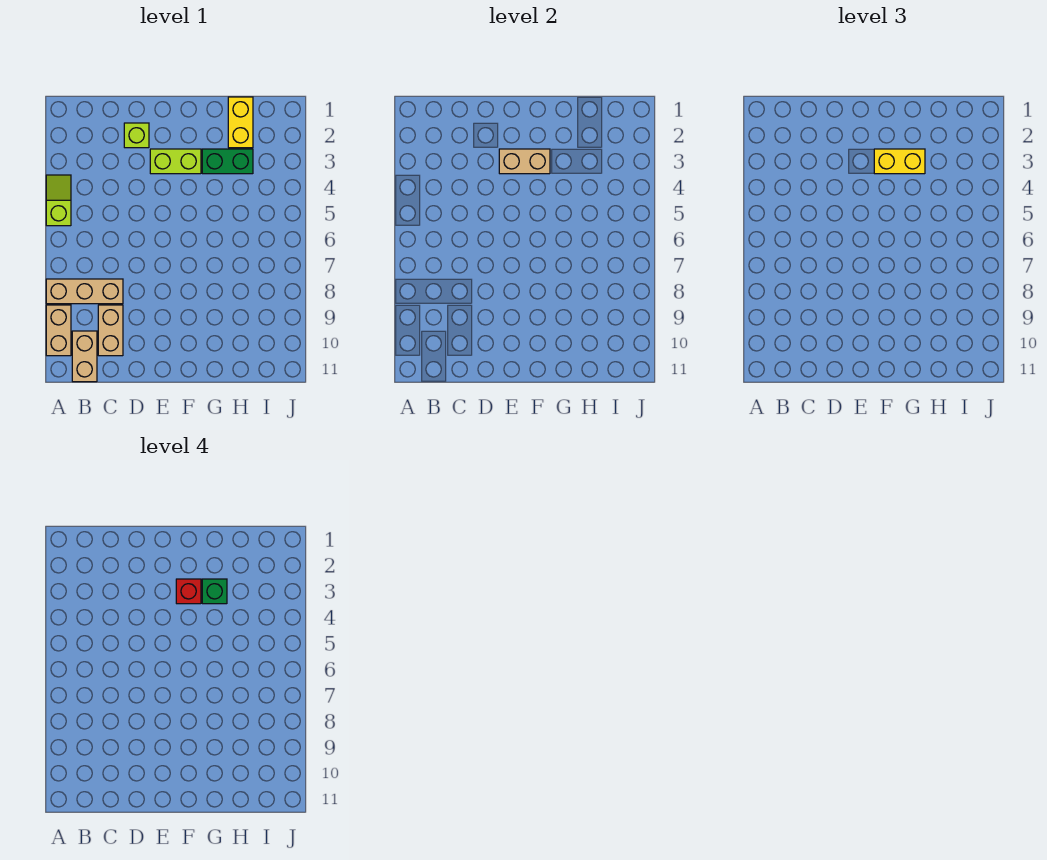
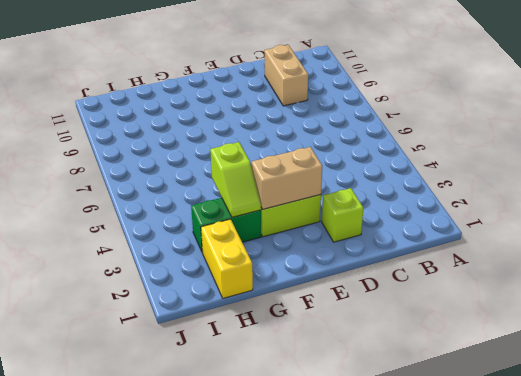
lime slope G3:G4 level 2 top 4 -> lime slope A4:A5 level 1 top 5
none -> tan brick A8:C8 level 1
none -> tan brick A9:A10 level 1
none -> tan brick B10:B11 level 1

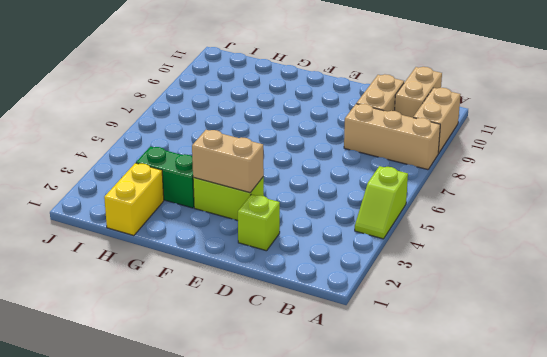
none -> yellow brick F3:G3 level 3
none -> red brick F3 level 4
none -> green brick G3 level 4

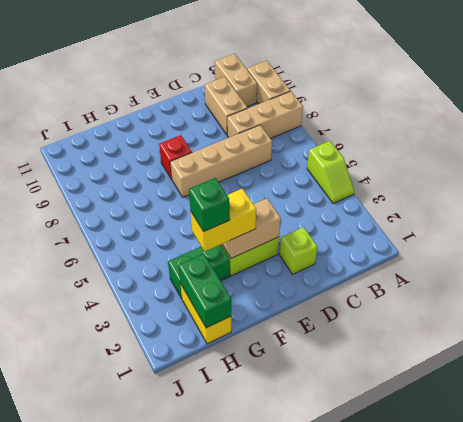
tan brick C7:F7 level 1 -> none
red brick F8 level 1 -> red brick F3 level 4
green brick H1:H2 level 2 -> none

